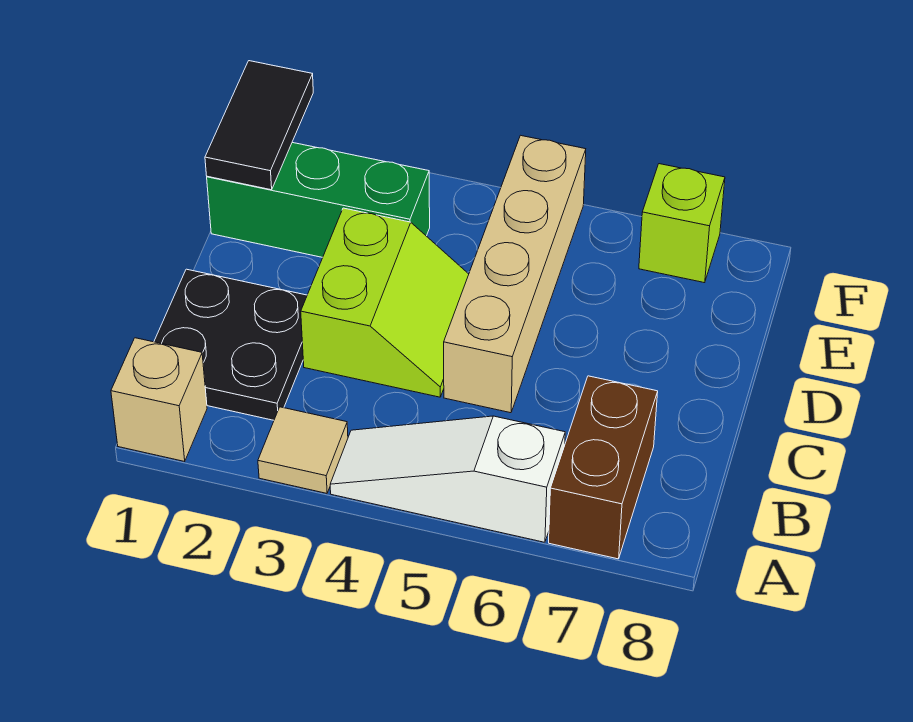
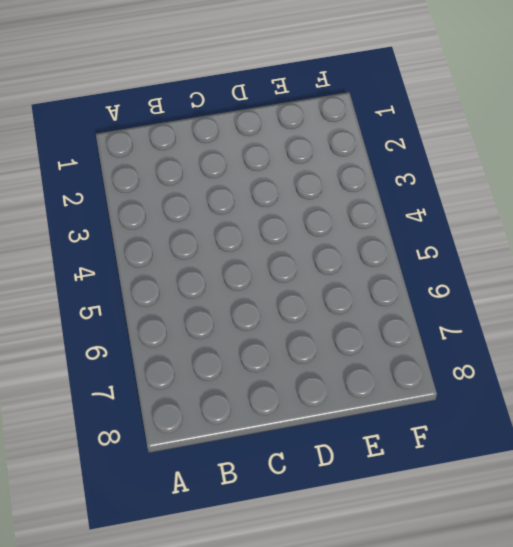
none -> tan brick A1 level 1
none -> tan tile A3 level 1

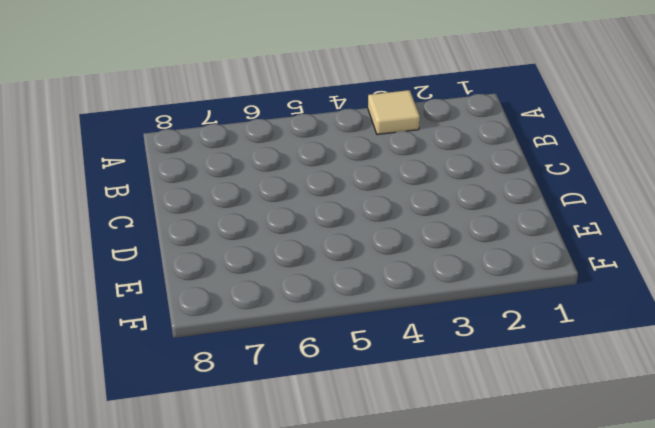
none -> tan brick A1 level 1
none -> white slope A4:A6 level 1 top 6

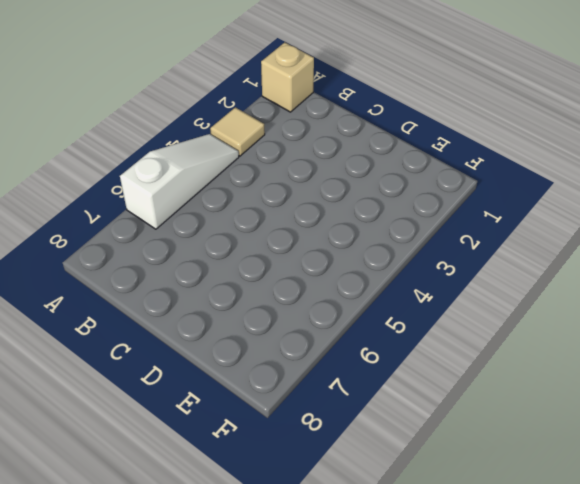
none -> brown brick A7:B7 level 1
none -> black plate B1:C2 level 1

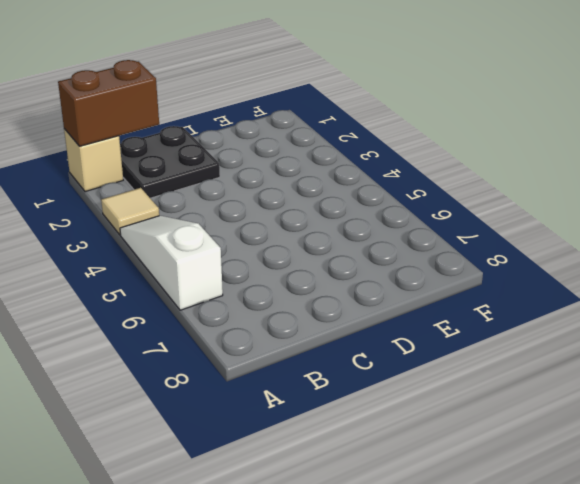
brown brick A1:B1 level 2 -> brown brick A7:B7 level 1
none -> lime slope C3:D4 level 1 top 3
none -> tan brick C5:F5 level 1

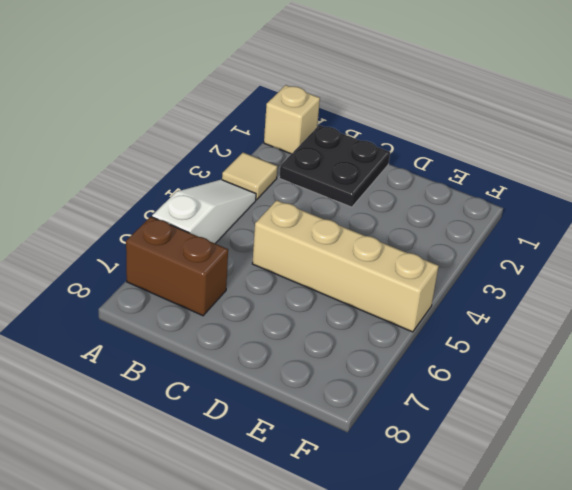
none -> lime slope C3:D4 level 1 top 3
none -> green brick E1:E3 level 1

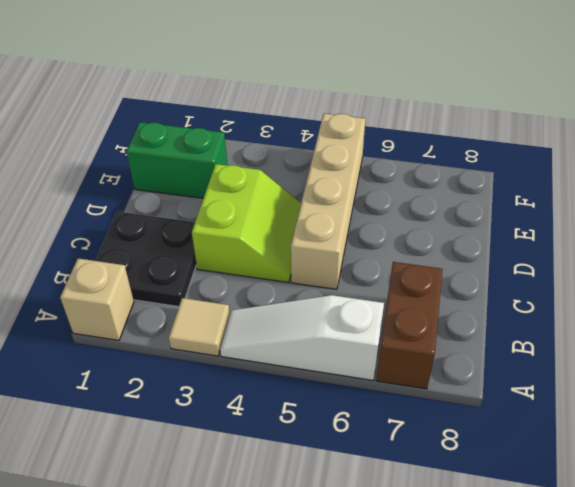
green brick E1:E2 level 1 -> green brick E1:E3 level 1
none -> lime brick F7 level 1
none -> black tile E1:F1 level 2

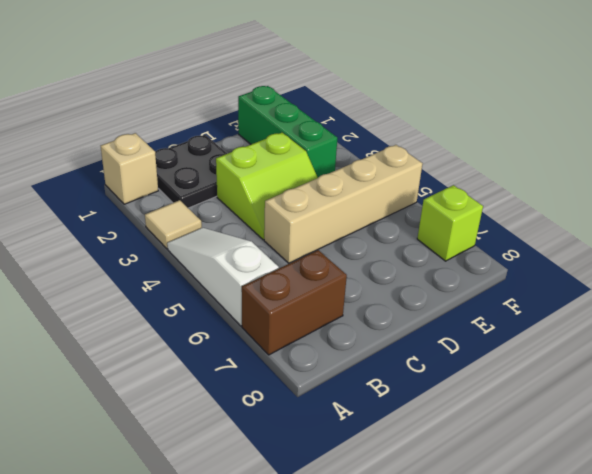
none -> black tile E1:F1 level 2

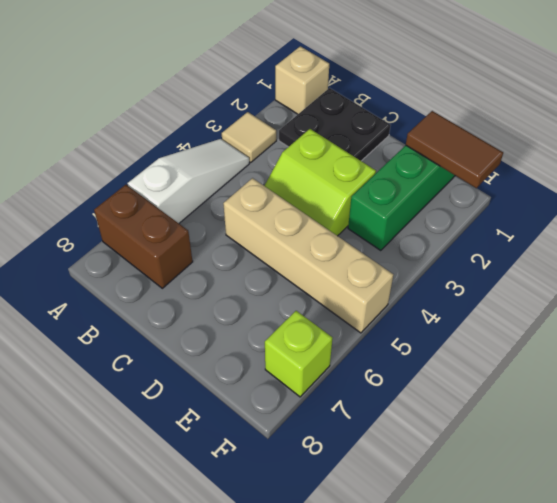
brown tile E1:F1 level 2 -> black tile E1:F1 level 2

